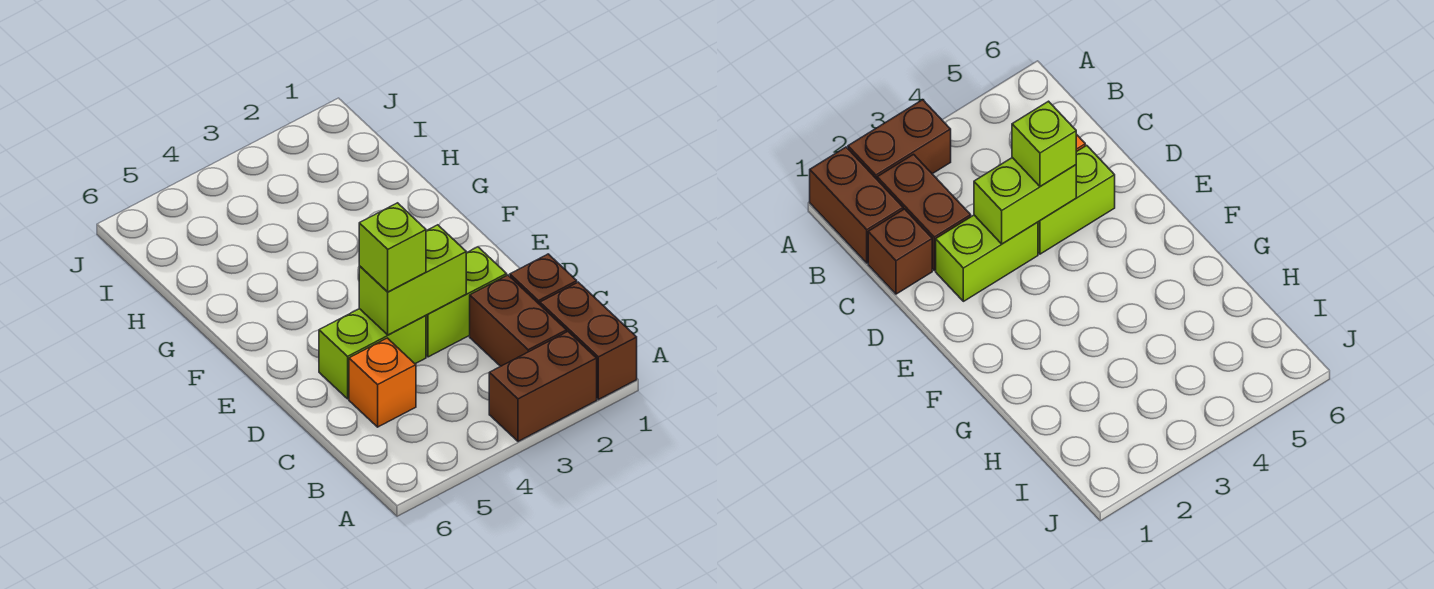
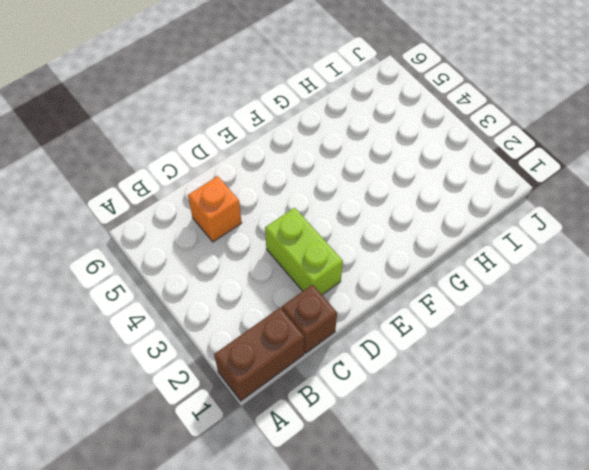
none -> brown brick A2:A3 level 1
none -> brown brick B2:C2 level 1

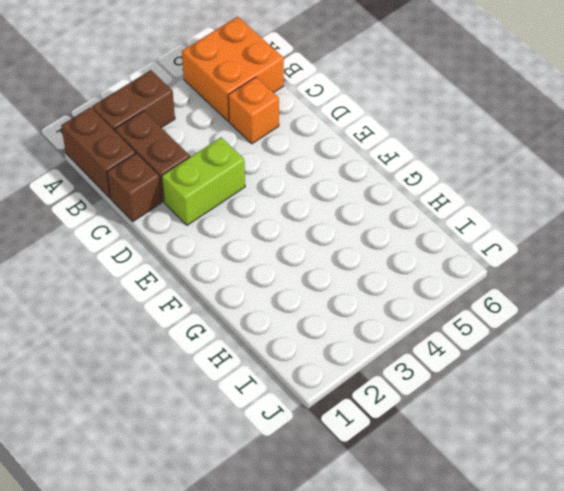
orange brick A5:B6 level 1 -> none
none -> lime brick D4:D5 level 1
none -> lime brick D3:D4 level 2

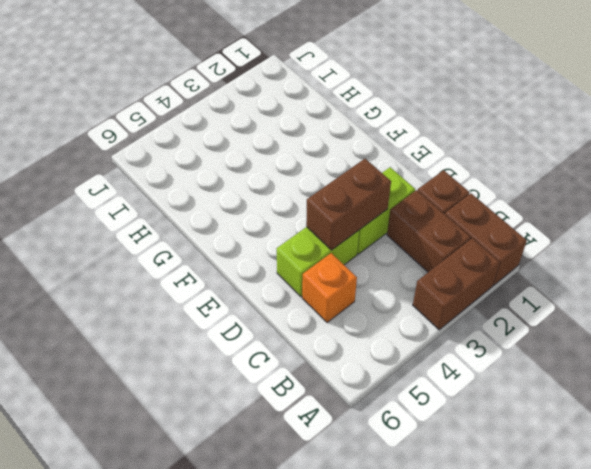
brown brick D3:D4 level 2 -> lime brick D3:D4 level 2
none -> lime brick D4 level 3

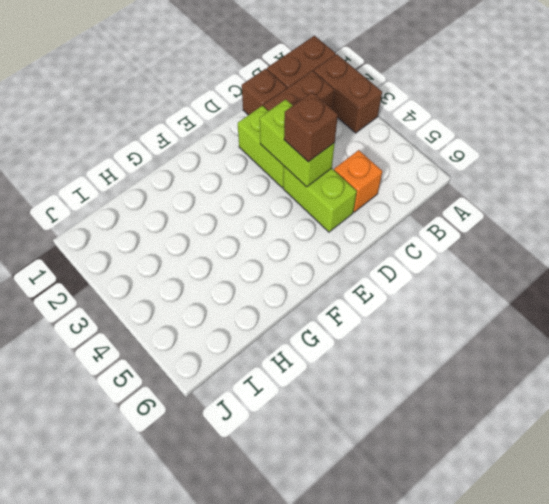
brown brick D4 level 3 -> lime brick D4 level 3

